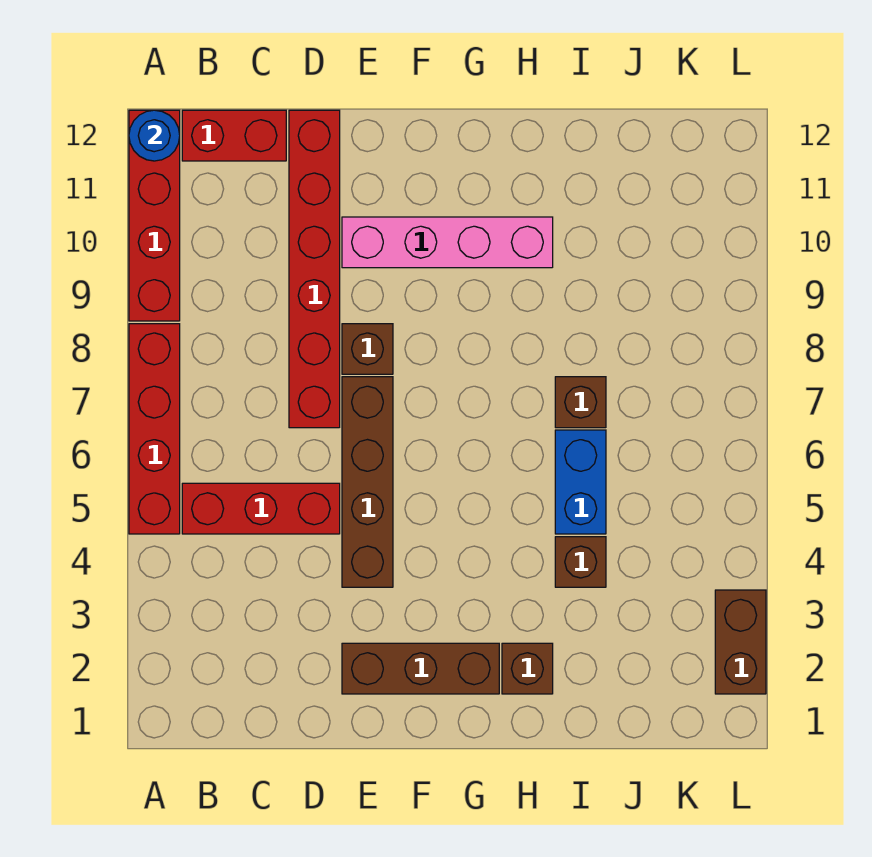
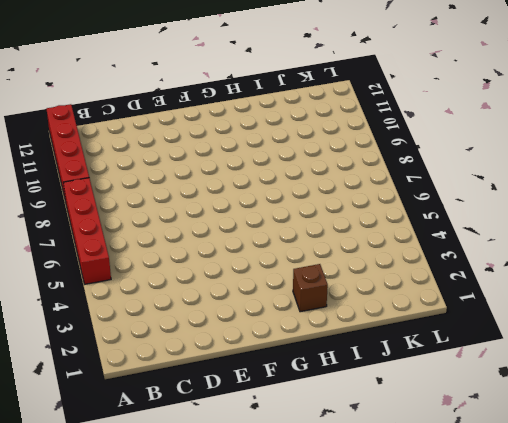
none -> red brick B5:D5 level 1
none -> red brick B12:C12 level 1
none -> red brick D7:D12 level 1

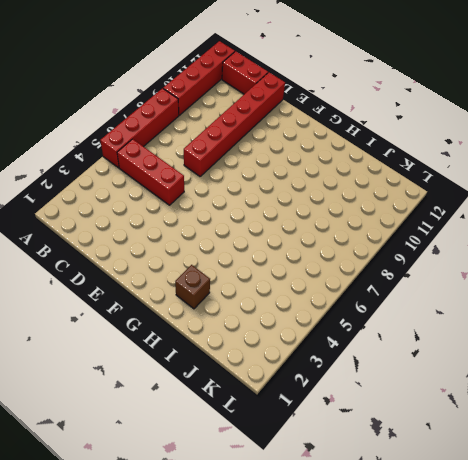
none -> brown brick E2:G2 level 1
none -> brown brick E4:E7 level 1
none -> brown brick E8 level 1

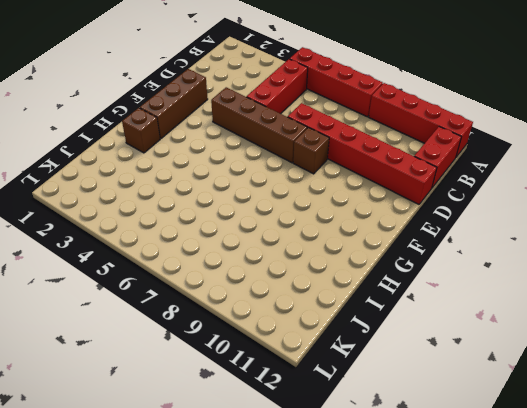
none -> pink brick E10:H10 level 1
none -> brown brick I4 level 1
none -> blue brick I5:I6 level 1

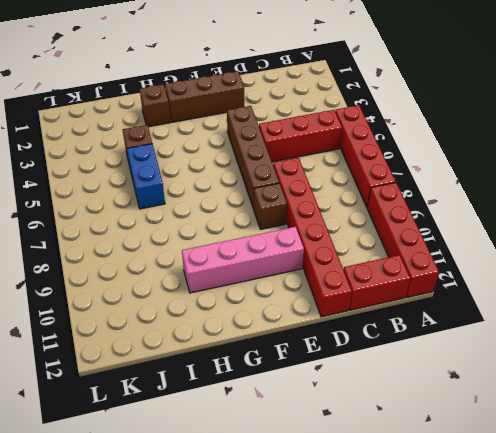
none -> brown brick I7 level 1
none -> brown brick L2:L3 level 1
none -> blue round brick A12 level 2

